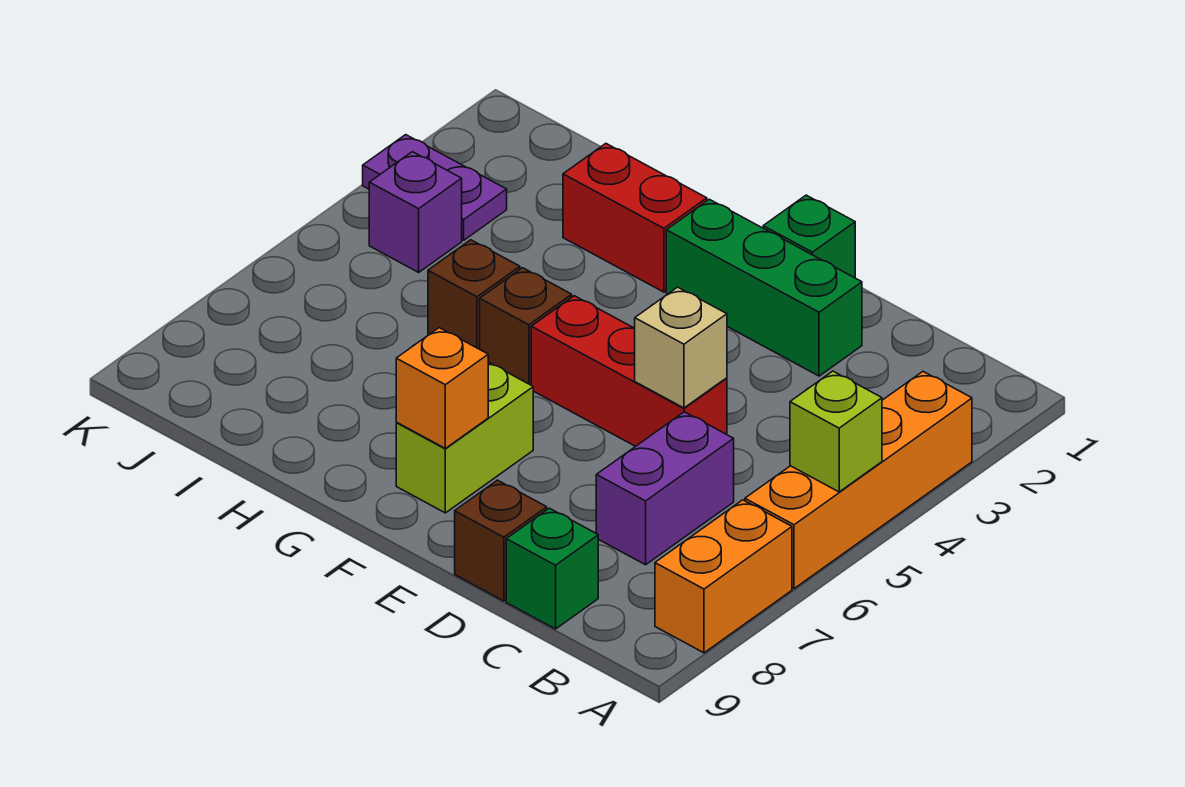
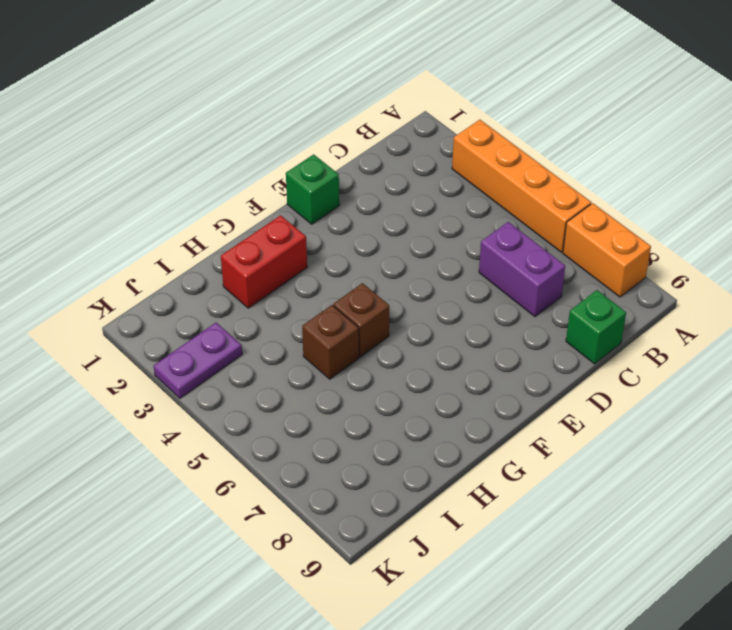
none -> green brick D2:F2 level 1
none -> red brick D5:F5 level 1
none -> brown brick D9 level 1

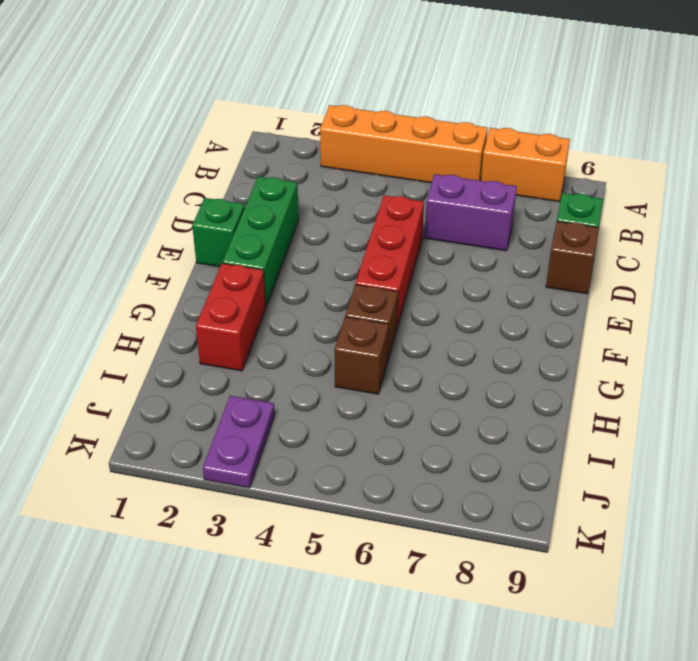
none -> lime brick F7:F8 level 1
none -> purple brick J4 level 1
none -> lime brick A5 level 2

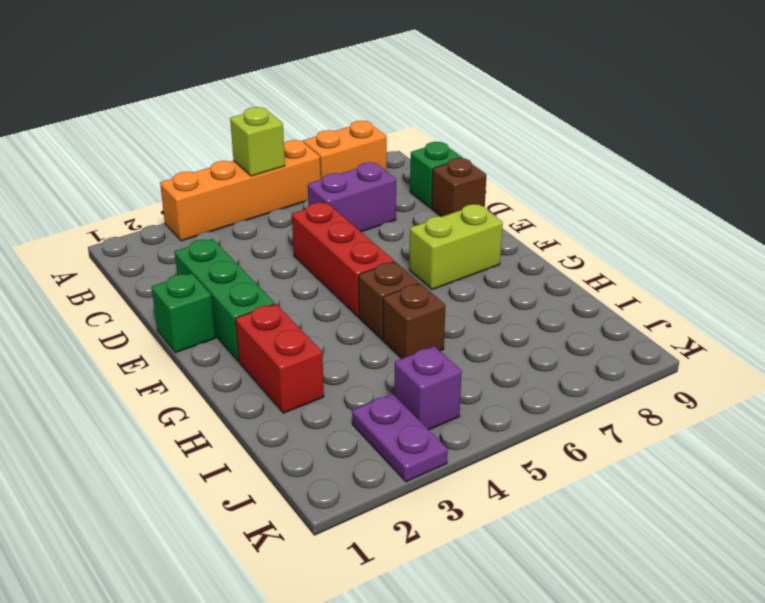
none -> tan brick D5 level 2
none -> orange brick F8 level 2

